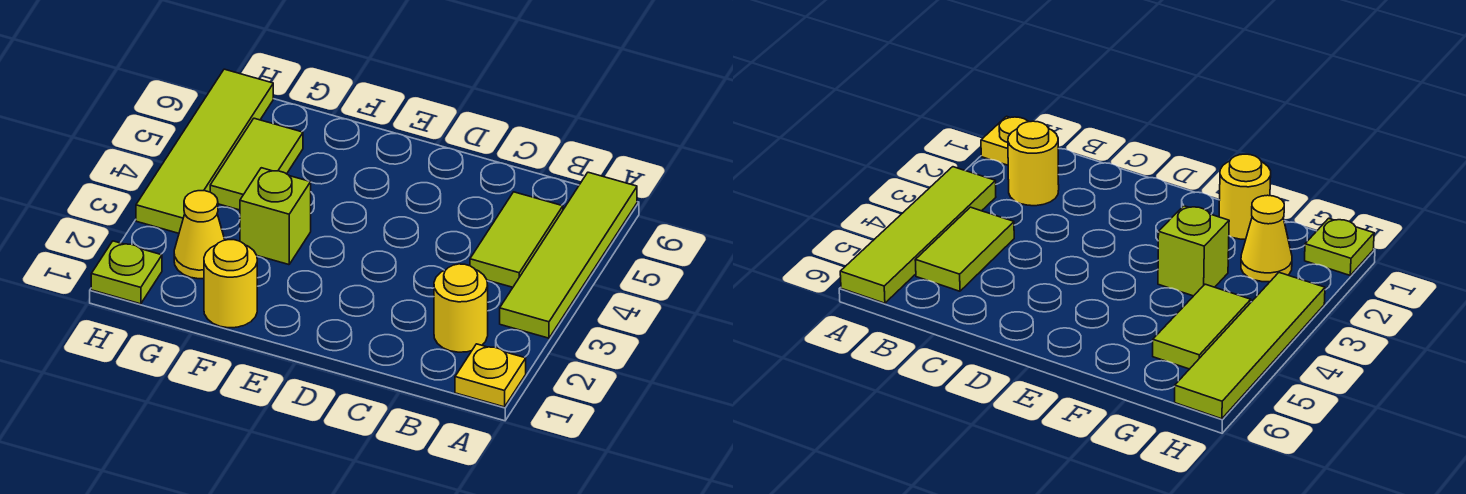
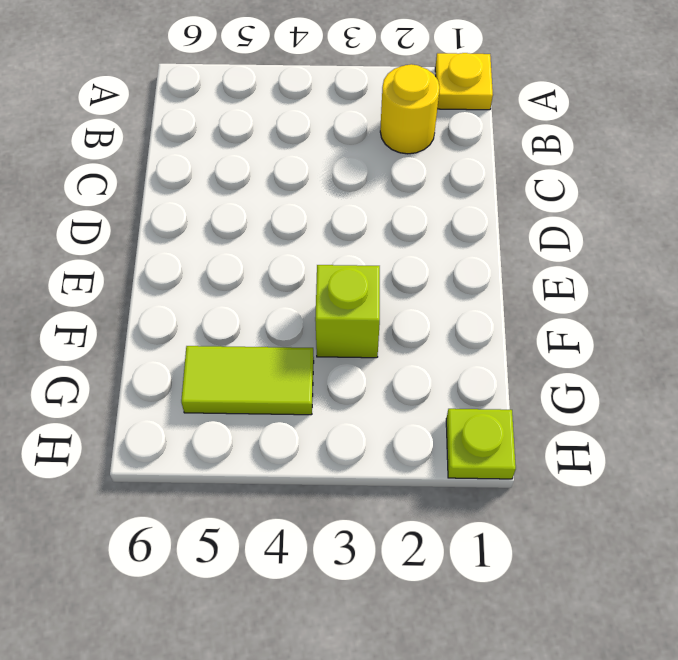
none -> lime tile A3:A6 level 1
none -> lime tile B4:B5 level 1

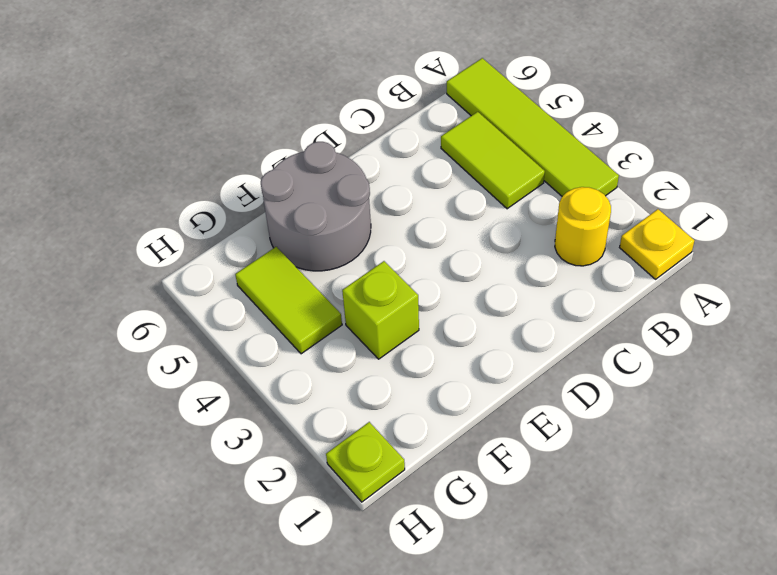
grey round brick E5:F6 level 1 -> none
none -> yellow round brick F1 level 1
none -> yellow cone G2 level 1

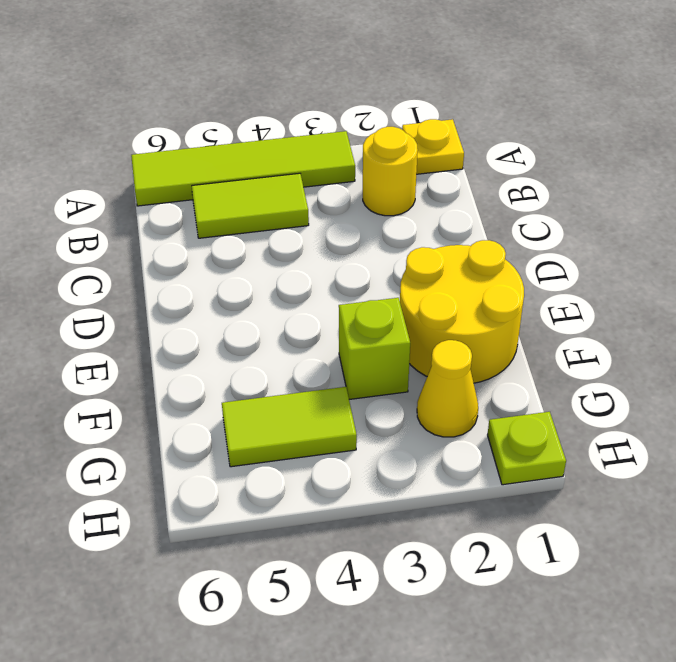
yellow round brick E1:F2 level 1 -> yellow round brick F1 level 1
none -> lime tile H3:H6 level 1

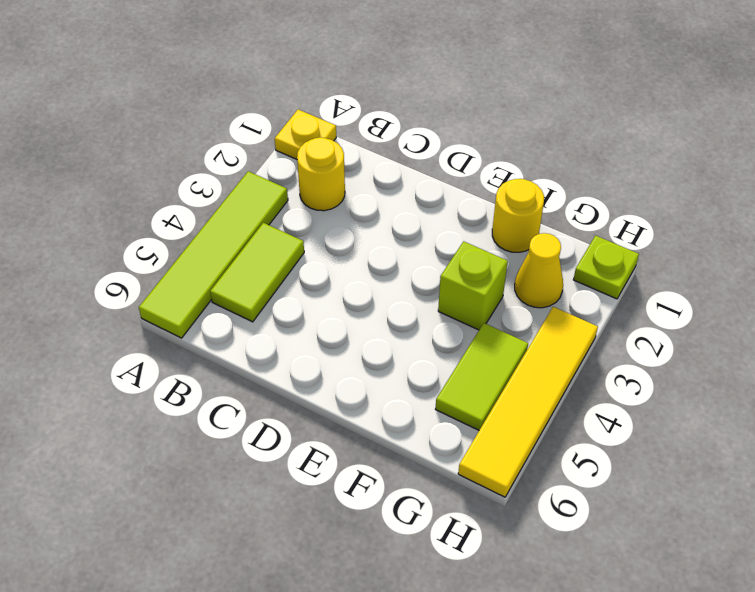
yellow tile H3:H6 level 1 -> lime tile H3:H6 level 1

